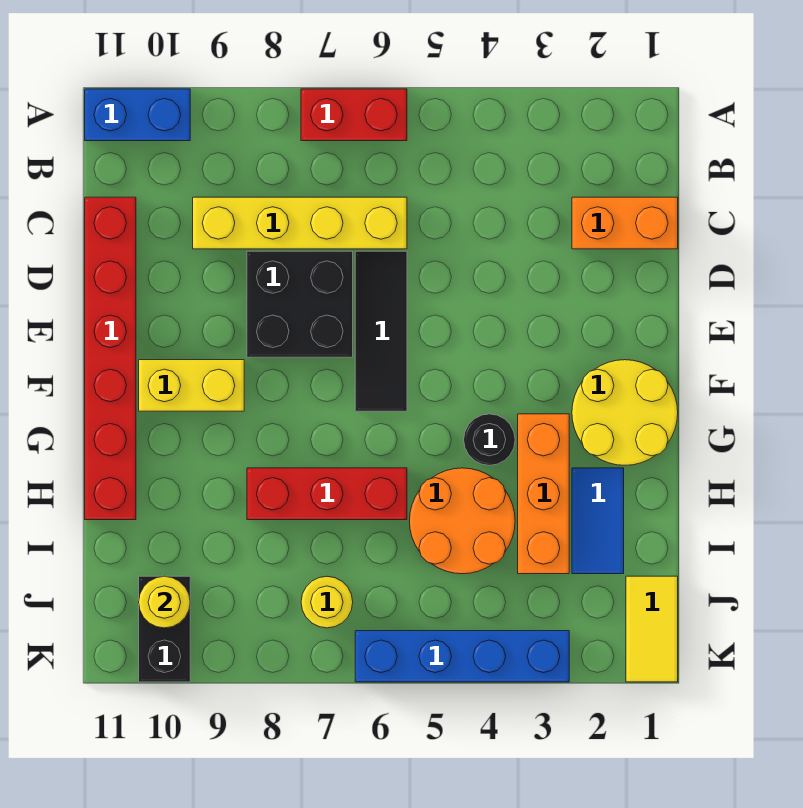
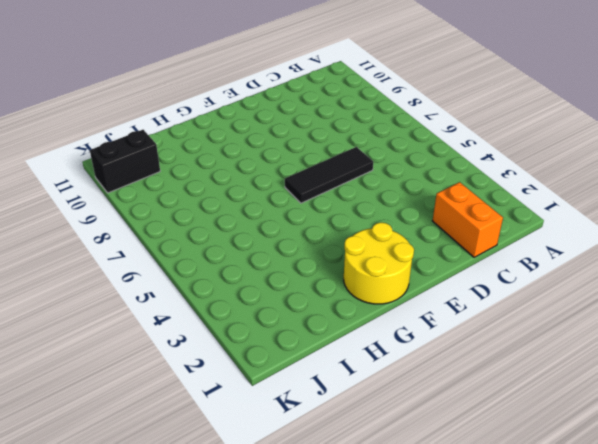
none -> red brick A6:A7 level 1
none -> blue brick A10:A11 level 1
none -> yellow brick C6:C9 level 1

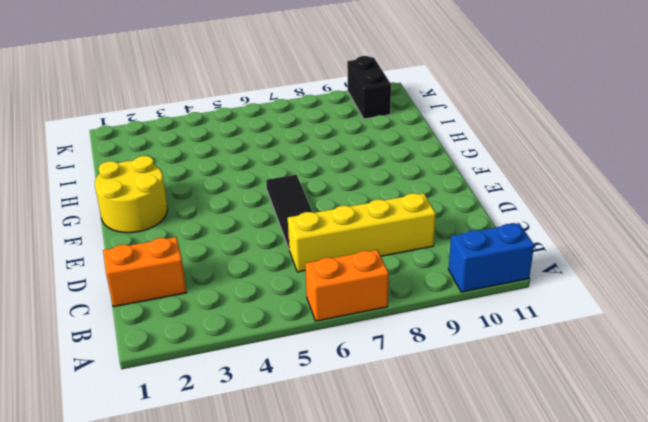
orange brick A6:A7 level 1 -> red brick A6:A7 level 1
none -> red brick C11:H11 level 1
none -> black brick D7:E8 level 1
none -> yellow brick F9:F10 level 1

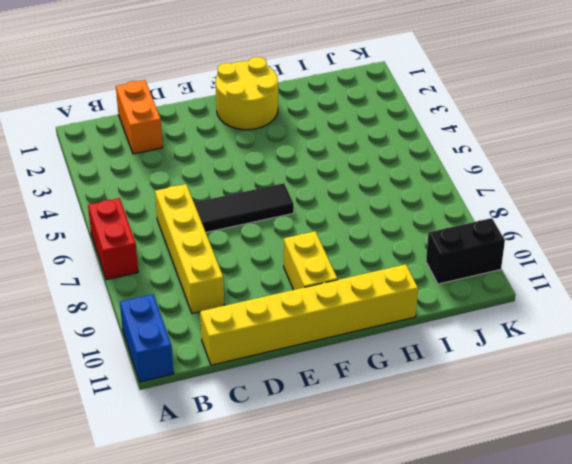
yellow brick C11:H11 level 1 -> red brick C11:H11 level 1
none -> black brick D7:E8 level 1
none -> orange brick G3:I3 level 1
none -> black round brick G4 level 1

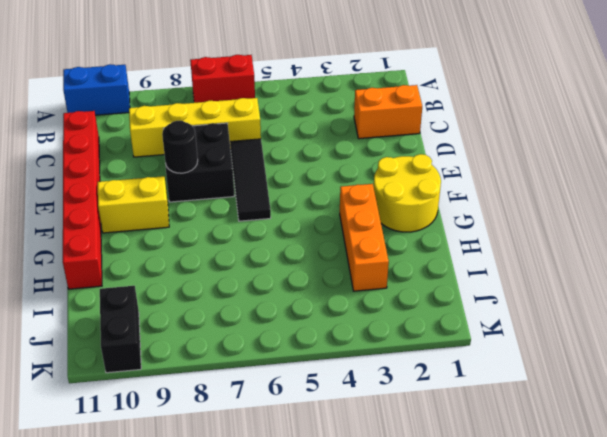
black round brick E8 level 2 -> black round brick G4 level 1
none -> blue tile H2:I2 level 1
none -> orange round brick H4:I5 level 1
none -> red brick H6:H8 level 1

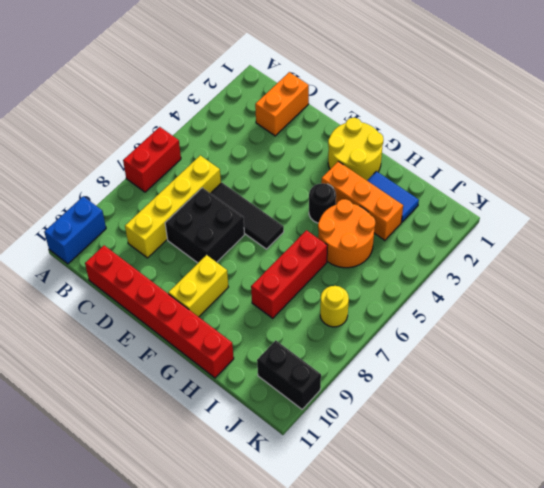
none -> yellow tile J1:K1 level 1
none -> blue brick K3:K6 level 1
none -> yellow round brick J10 level 2

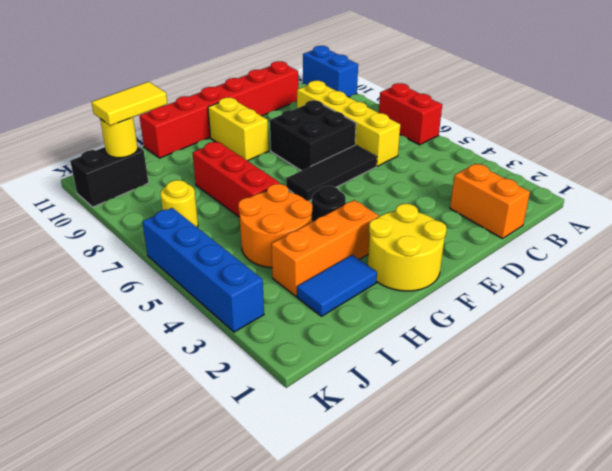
yellow tile I10:J10 level 3 -> yellow tile J1:K1 level 1

